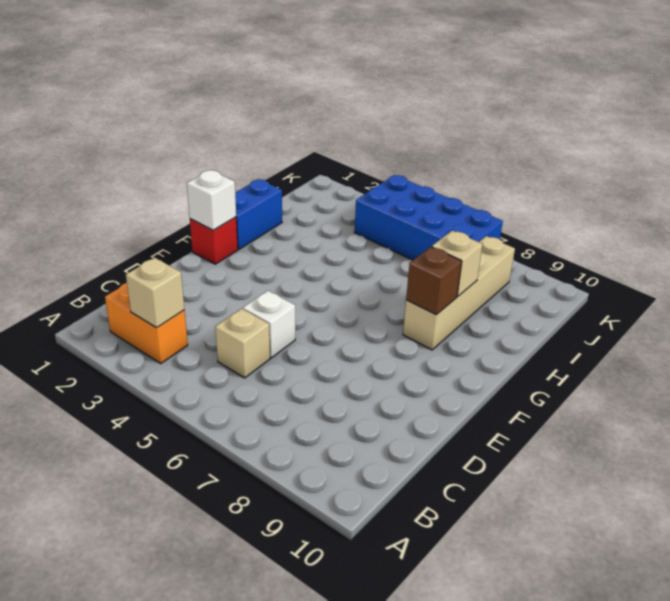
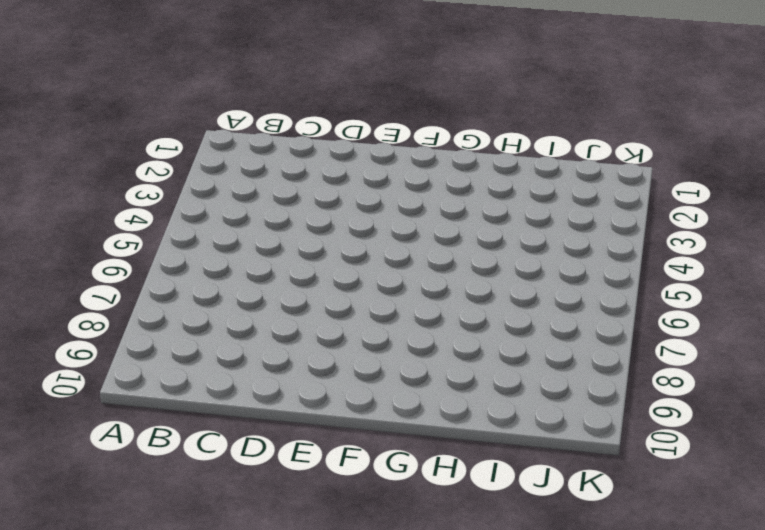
none -> orange brick B2:B3 level 1
none -> tan brick C5 level 1

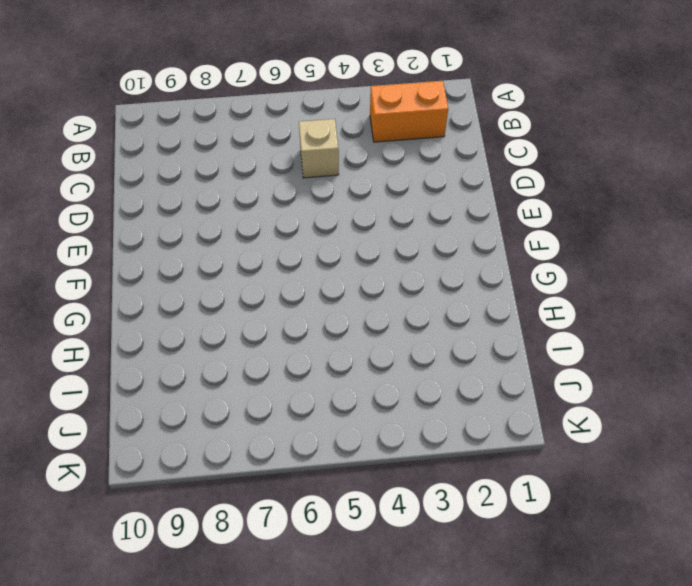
none -> white brick D5 level 1
none -> red brick F1 level 1

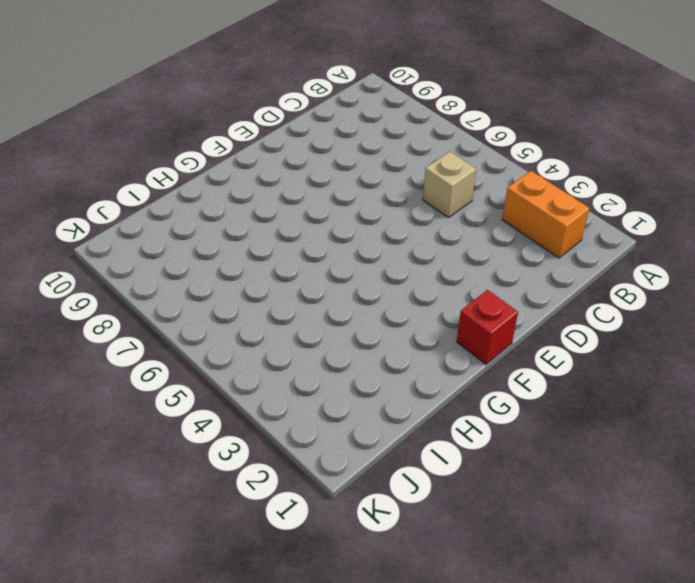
none -> white brick D5 level 1
none -> blue brick G1:H1 level 1

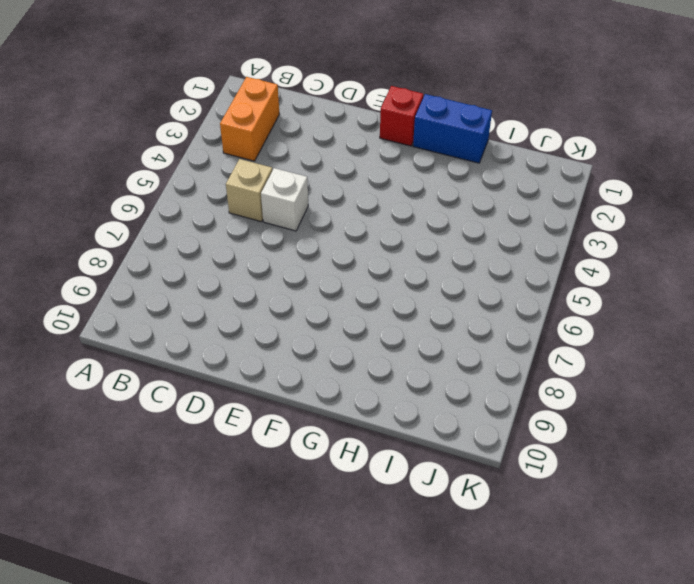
none -> tan brick G8:J8 level 1
none -> blue brick J4:K7 level 1

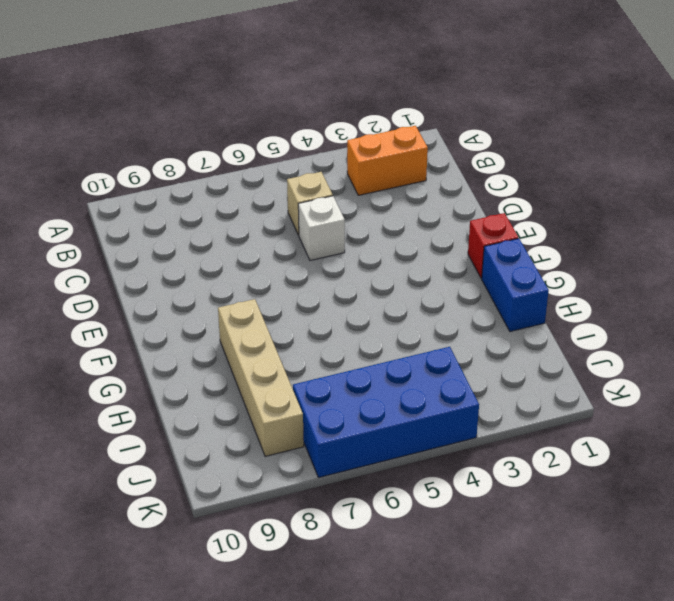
none -> tan brick B3 level 2
none -> white brick F1 level 2

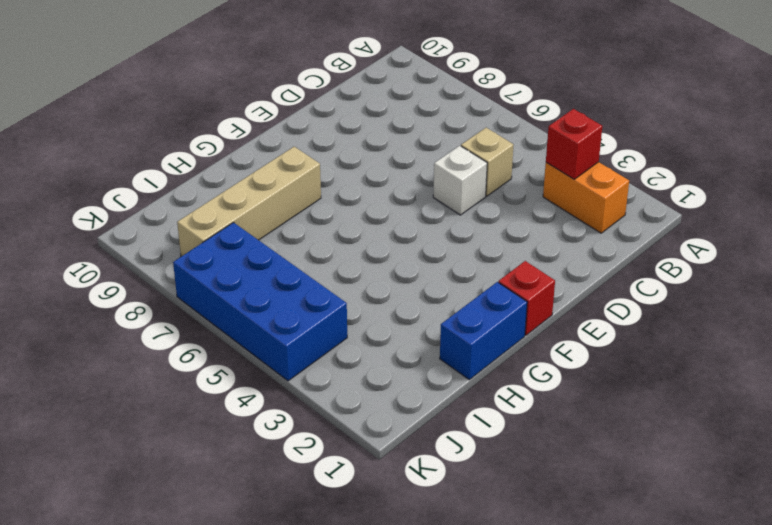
red brick B3 level 2 -> tan brick B3 level 2
none -> white brick F1 level 2
none -> brown brick G8 level 2

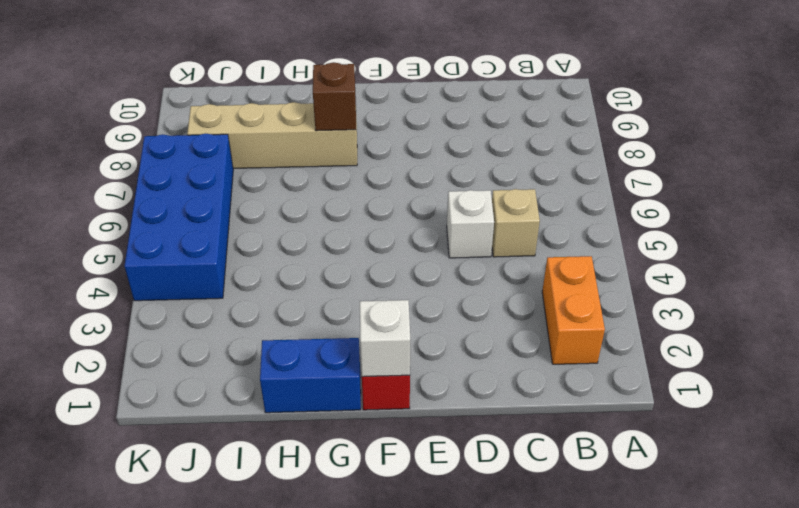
none -> tan brick B3 level 2
none -> tan brick H8 level 2

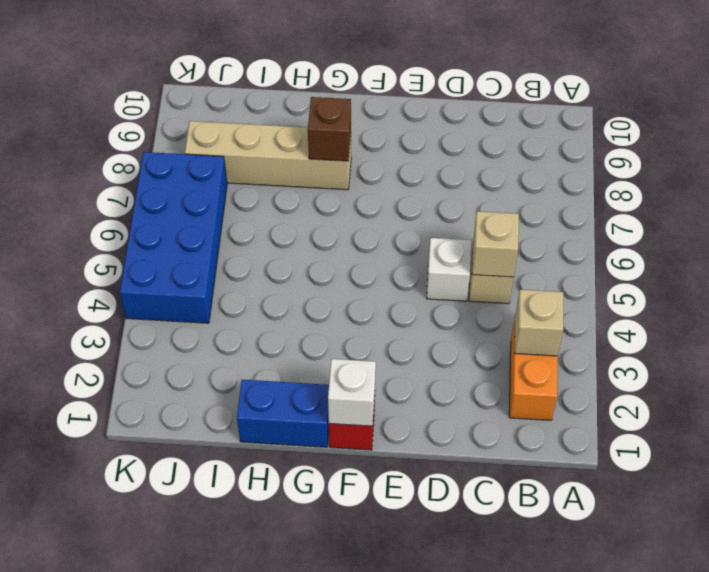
tan brick C5 level 2 -> tan brick H8 level 2

